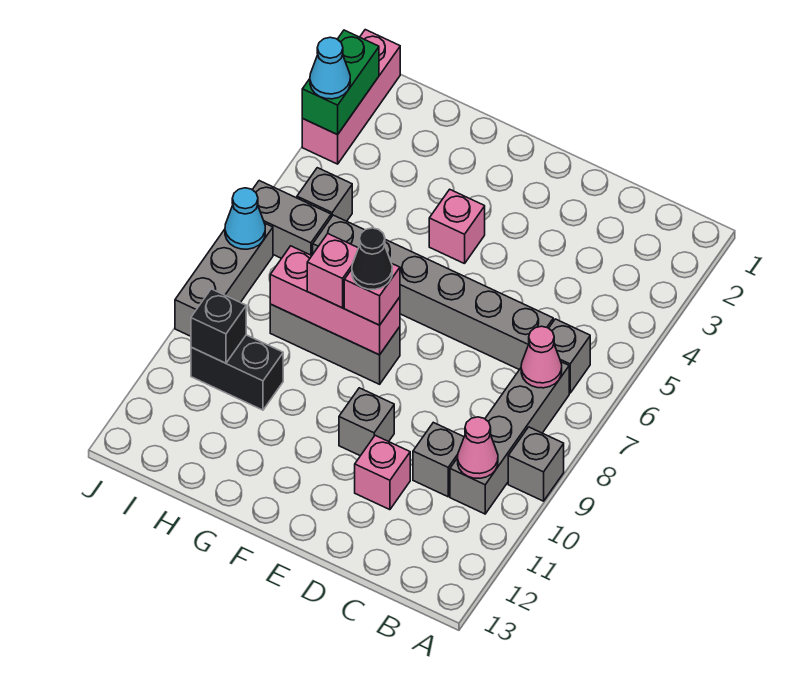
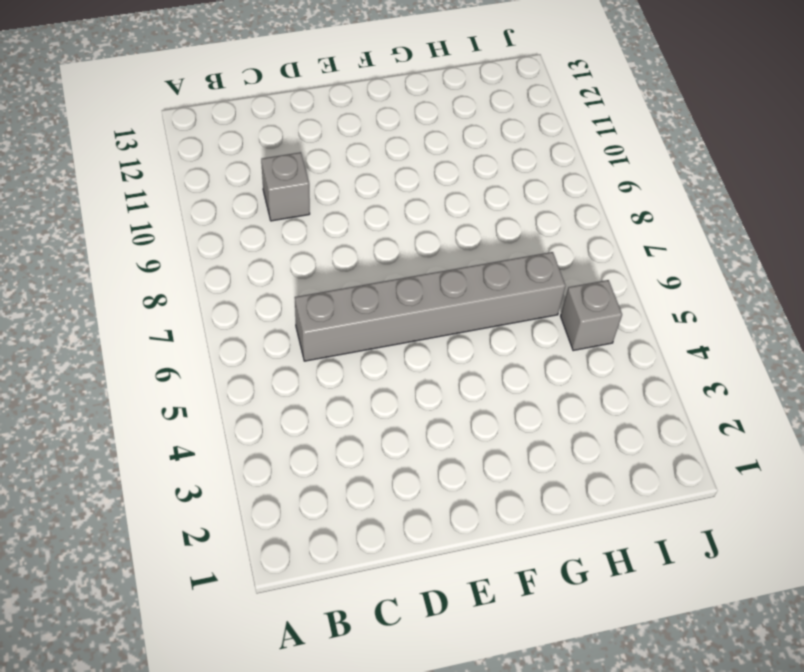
none -> grey brick A9 level 1
none -> grey brick B6 level 1
none -> grey brick B7:B10 level 1

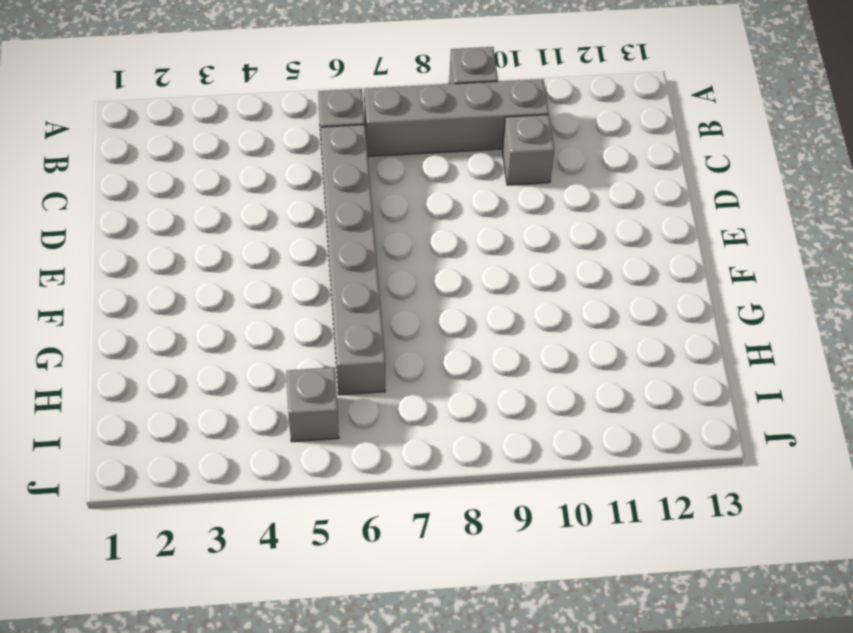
none -> pink brick D11 level 1
none -> grey brick E10 level 1
none -> pink brick F4 level 1

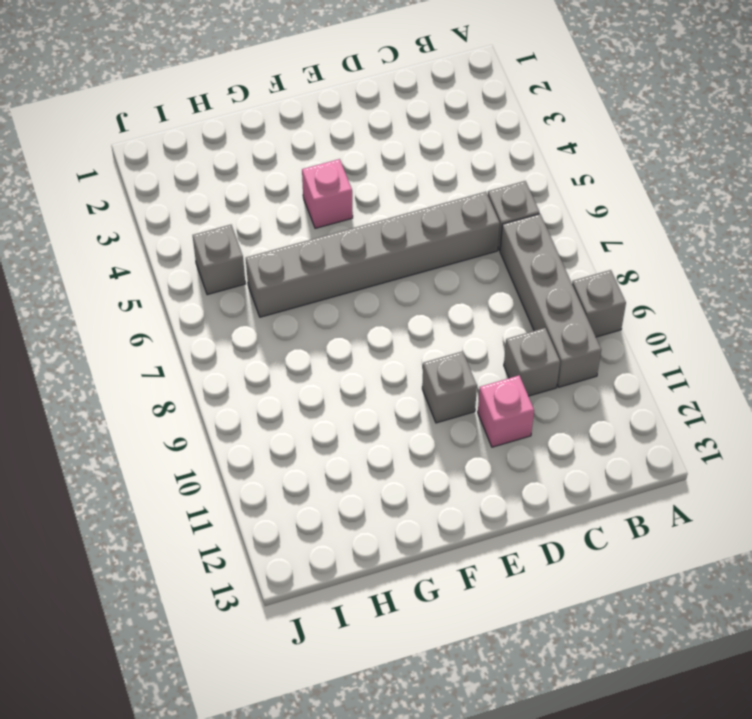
none -> grey brick F8:H8 level 1
none -> black brick H10:I10 level 1
none -> grey brick I6:J6 level 1

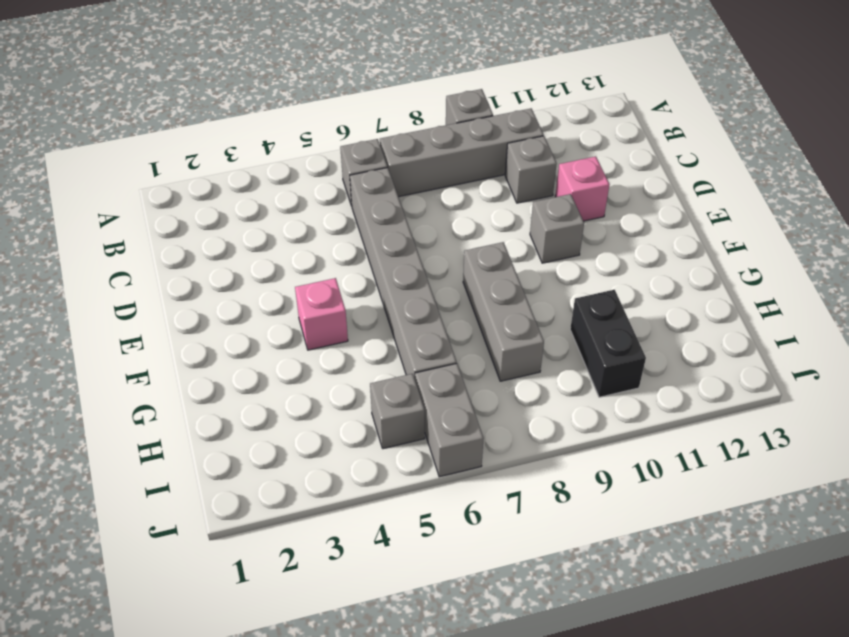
none -> pink brick J1:J3 level 1
none -> grey brick J7:J9 level 1
none -> pink cone B7 level 2

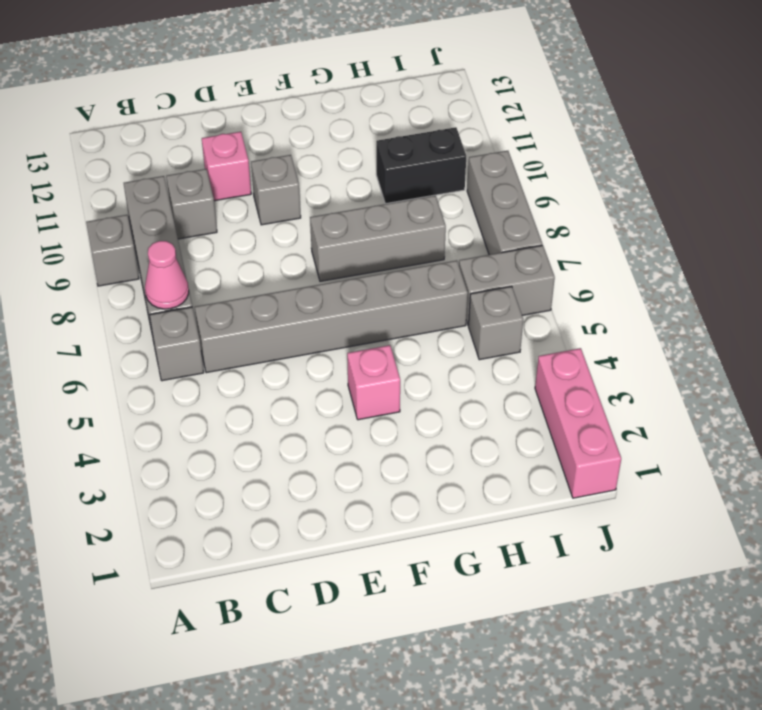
none -> pink cone B10 level 2
none -> pink brick F8:H8 level 2
none -> black brick I10 level 2

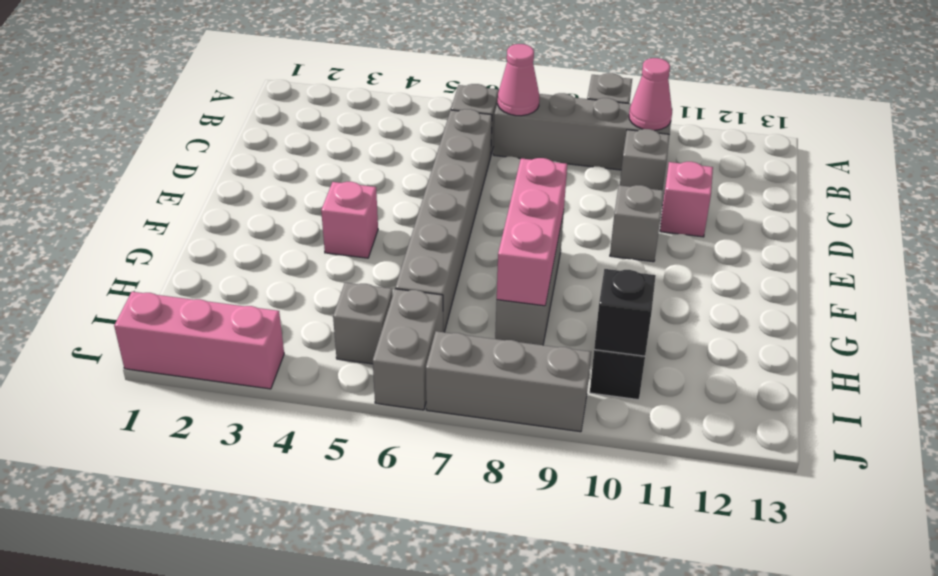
none -> green brick J2:J3 level 2
none -> cyan cone J7 level 2
none -> pink brick F8 level 3

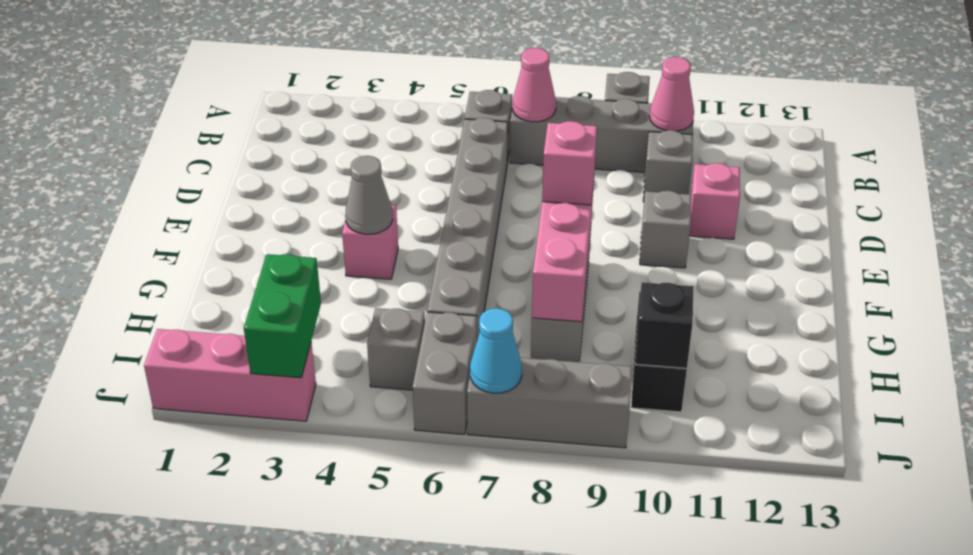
grey cone F4 level 2 -> none
green brick I3:J3 level 2 -> green brick J2:J3 level 2
none -> pink brick G8 level 3
none -> cyan cone J3 level 3
none -> black cone F8 level 4

